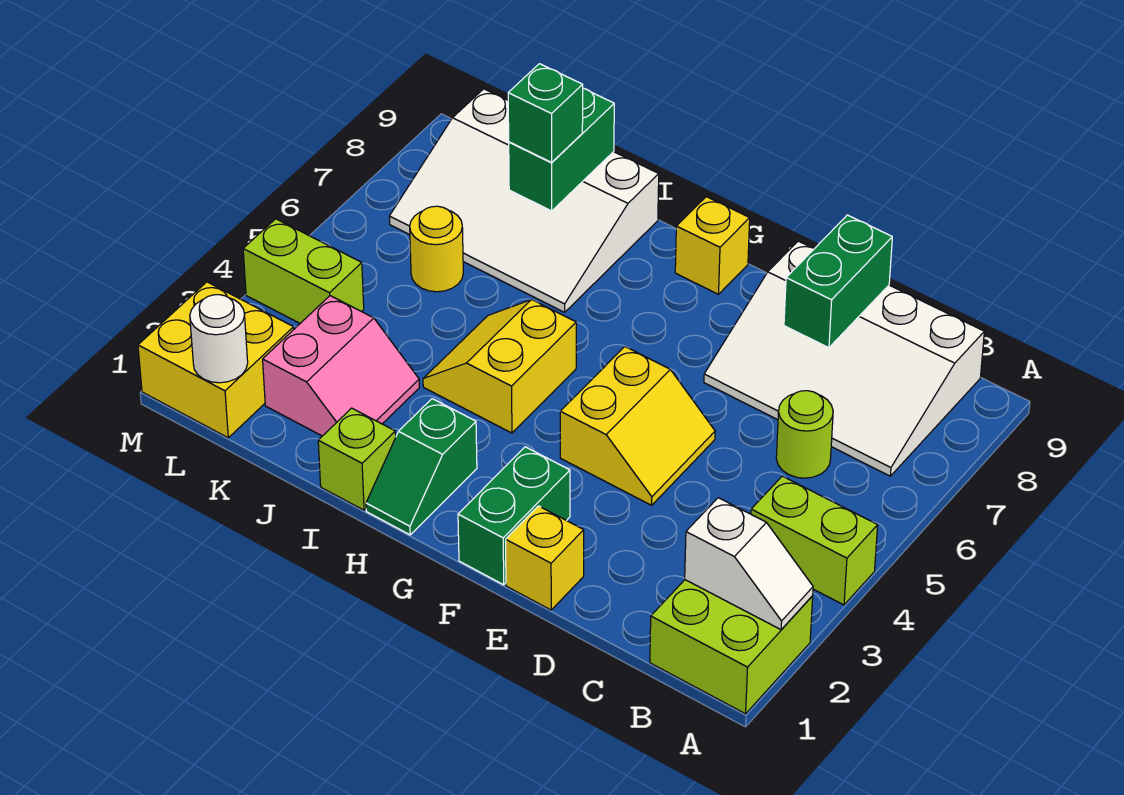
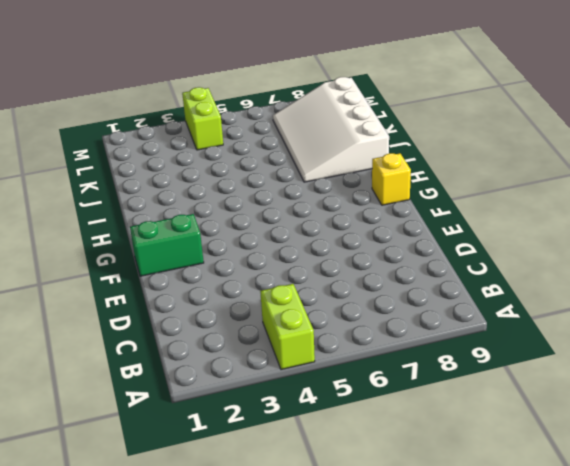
none -> lime brick A1:B2 level 1
none -> white slope B7:E9 level 1 top 9
none -> lime round brick C6 level 1

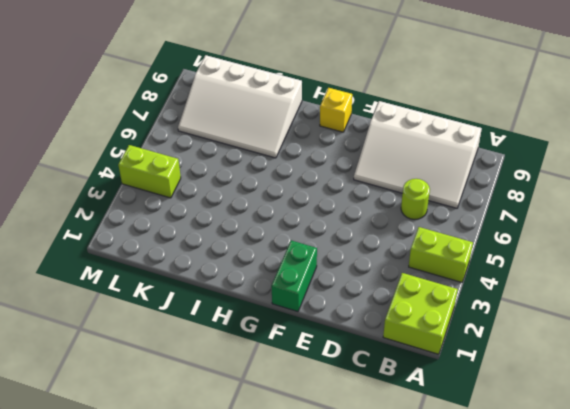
none -> yellow brick E1 level 1
none -> yellow slope E4:F5 level 1 top F
none -> green slope H1:H2 level 1 top 2

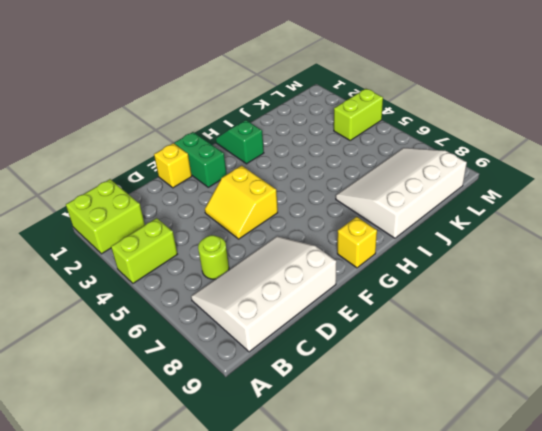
none -> yellow slope H4:I5 level 1 top H
none -> lime brick I1 level 1
none -> pink slope J2:K3 level 1 top K

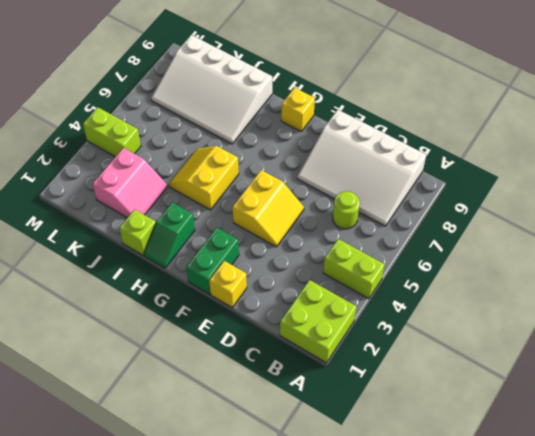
none -> yellow round brick K6 level 1
none -> yellow brick L1:M2 level 1
none -> white slope A2:B2 level 2 top B

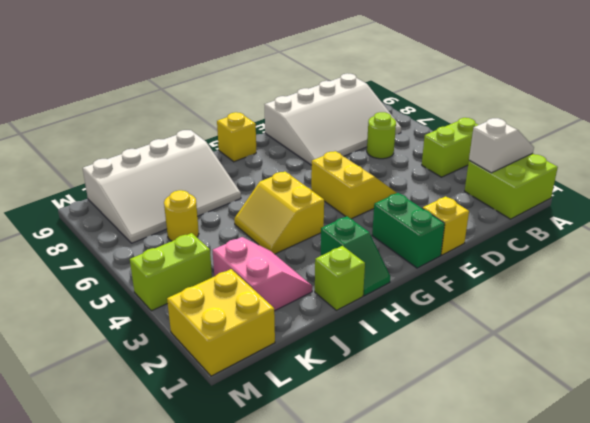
none -> green brick D8:D9 level 2
none -> green brick J8:J9 level 2
none -> white round brick L1 level 2

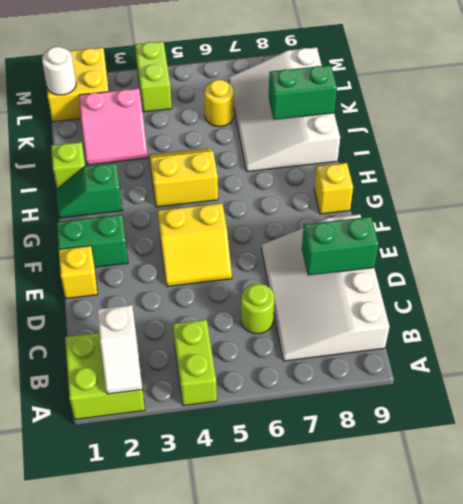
none -> green brick J8 level 3

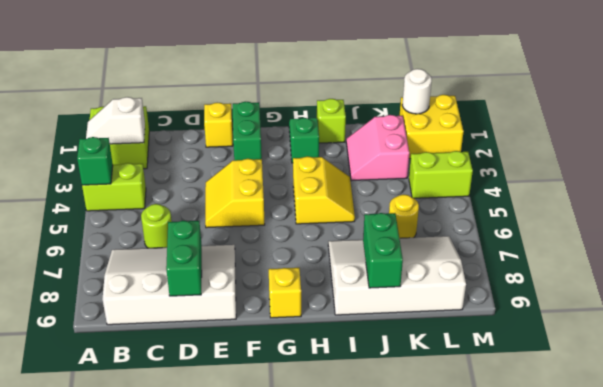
green brick A4 level 2 -> green brick J8 level 3

